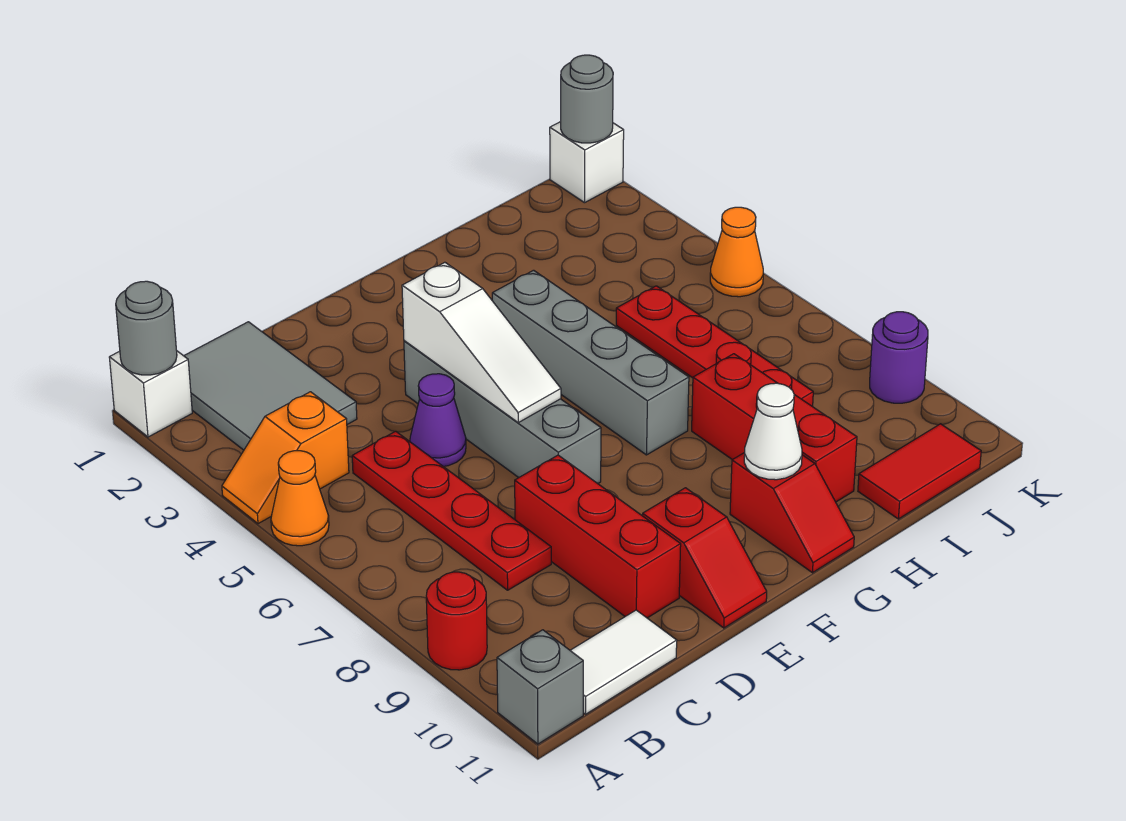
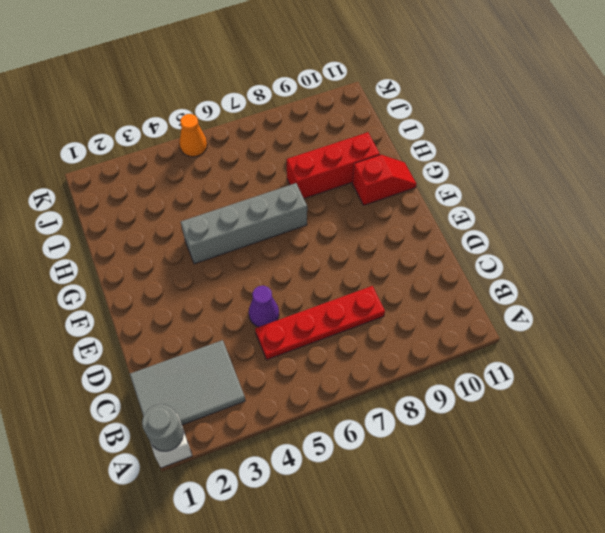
none -> orange slope A4:B4 level 1 top B
none -> orange cone A5 level 1
none -> red round brick A9 level 1

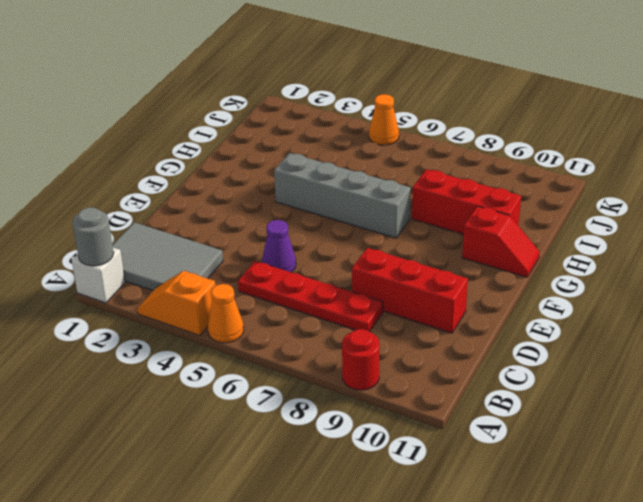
orange slope A3:A4 level 1 top 4 -> orange slope A4:B4 level 1 top B
none -> grey brick A11 level 1
none -> white tile B11:C11 level 1
none -> grey brick E4:E7 level 1

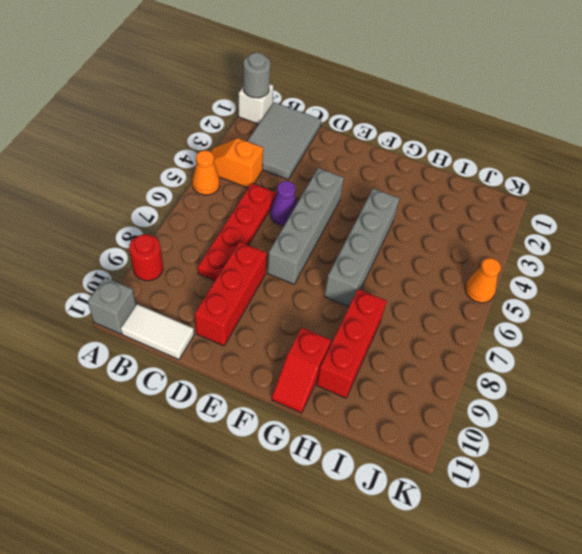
none -> red slope E10:E11 level 1 top 10
none -> red plate I5:I8 level 1
none -> red tile I11:J11 level 1

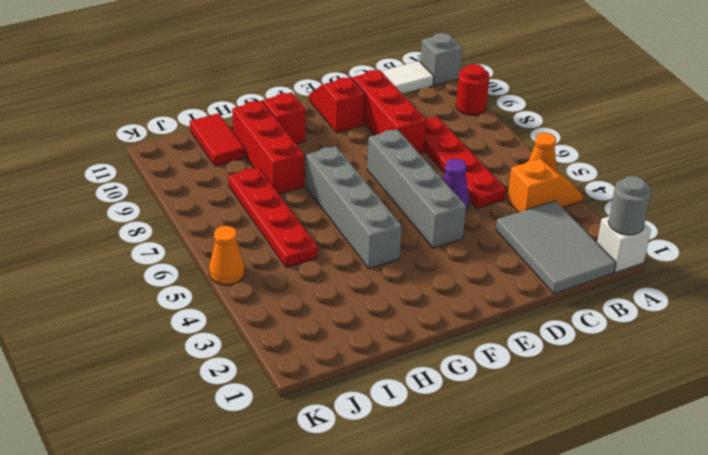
red tile I10:I11 level 1 -> red tile I11:J11 level 1
none -> white brick K1 level 1
none -> purple round brick K9 level 1
none -> white slope E4:E6 level 2 top 4

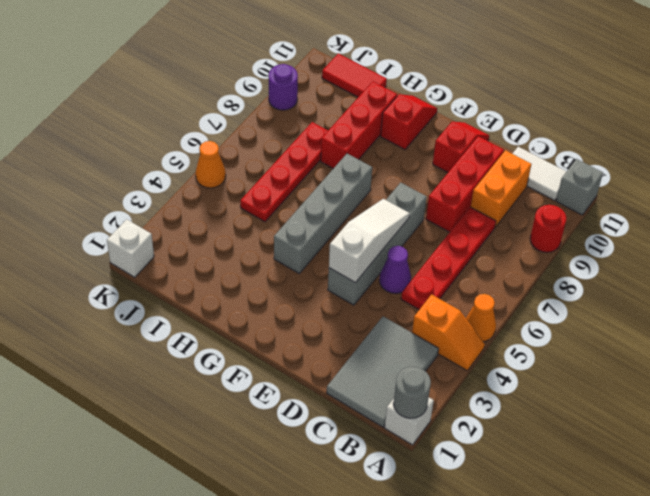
orange brick C9:C10 level 1 -> none
none -> white cone G10 level 2
none -> grey round brick K1 level 2

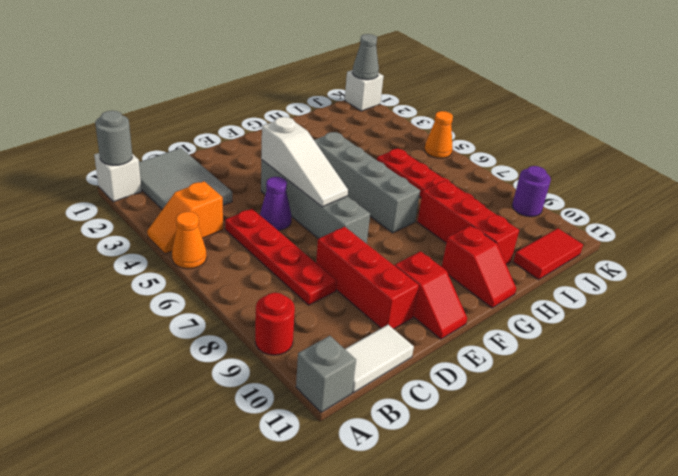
grey cone K1 level 2 -> grey round brick K1 level 2
none -> white cone G10 level 2

